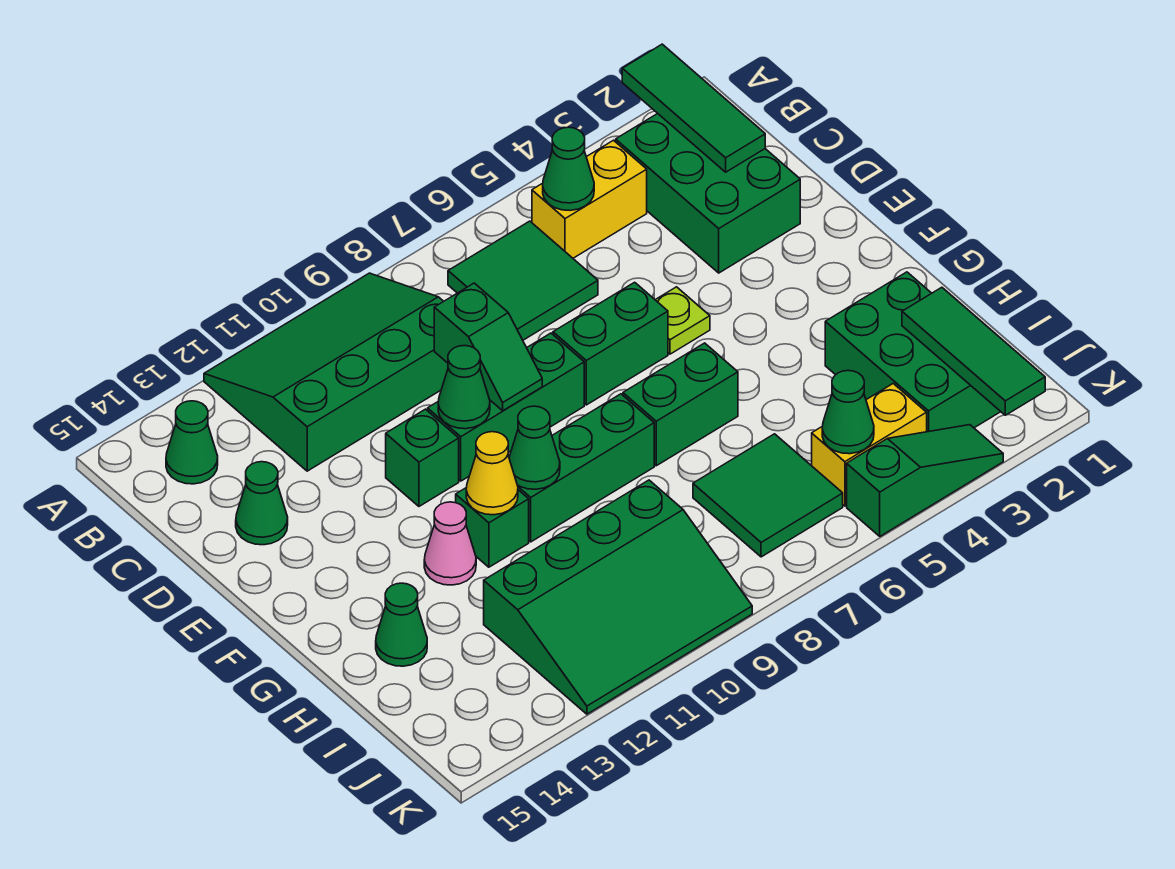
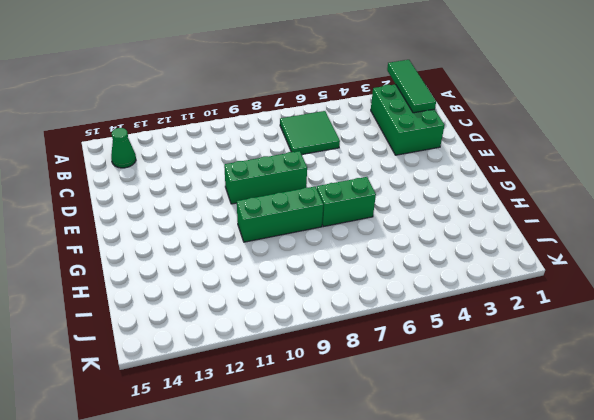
none -> green slope A9:C12 level 1 top C
none -> yellow brick B4:B5 level 1
none -> green cone D14 level 1

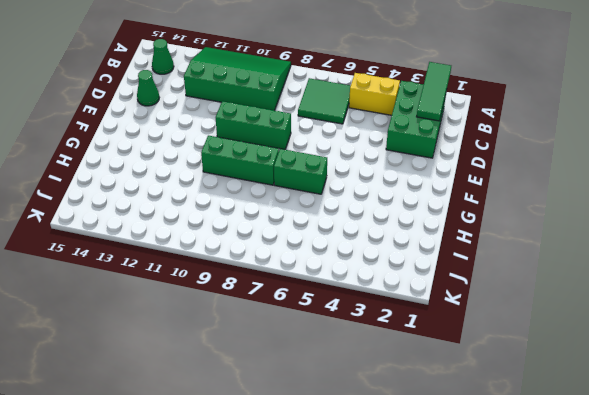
none -> lime plate E5 level 1
none -> green brick E6:E7 level 1
none -> green brick E11 level 1

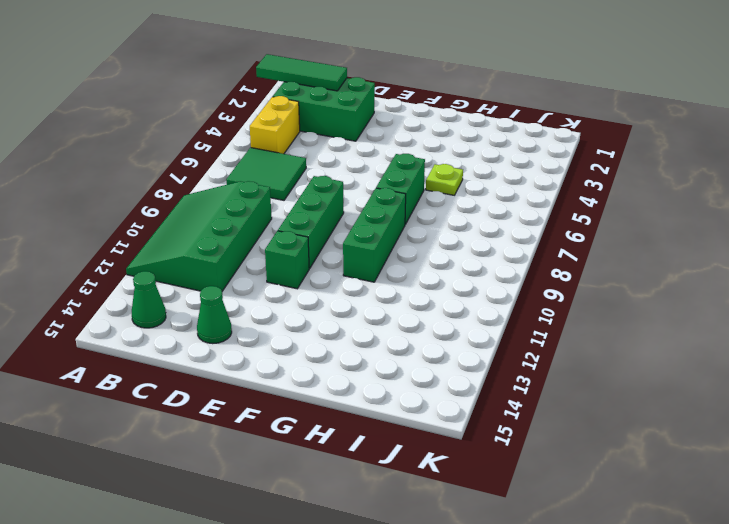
lime plate H5 level 1 -> lime plate E5 level 1
none -> green brick E6:E7 level 1
none -> green brick G11 level 1
none -> pink cone G12 level 1

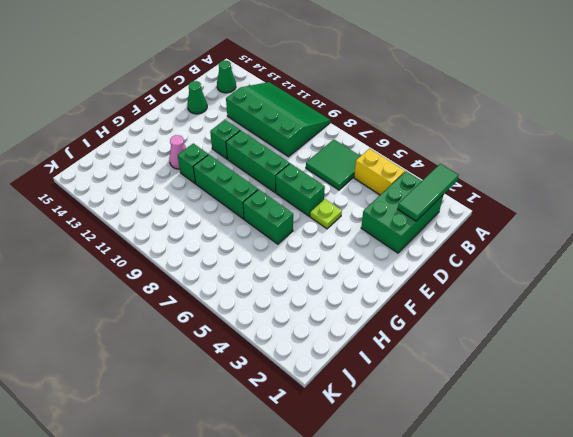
none -> green brick H2:J3 level 1
none -> green cone H14 level 1
none -> green tile I6:J7 level 1

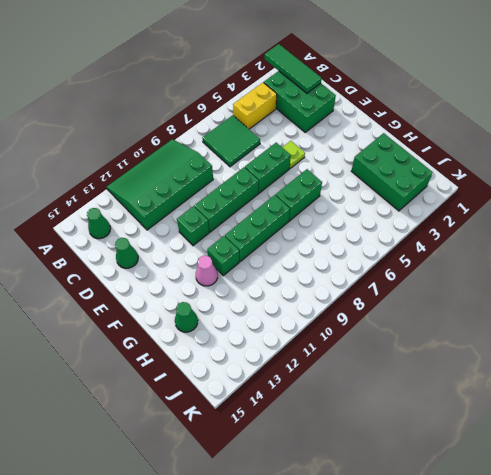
none -> green tile I6:J7 level 1
none -> green slope I9:K12 level 1 top I
none -> yellow brick J4:J5 level 1

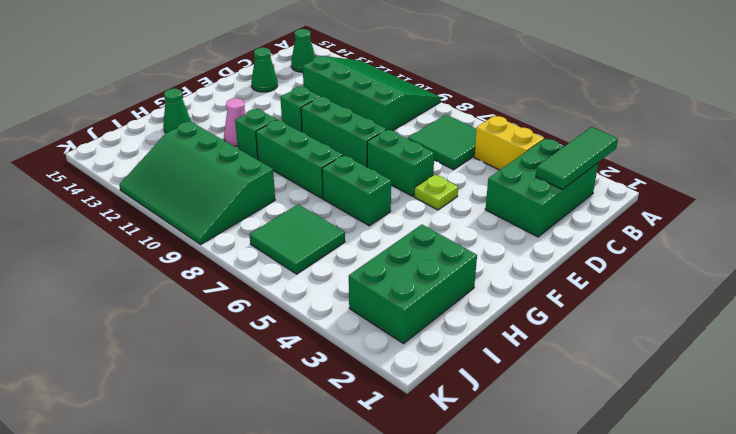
none -> yellow brick J4:J5 level 1
none -> green slope K3:K5 level 1 top 5
none -> green cone B5 level 2

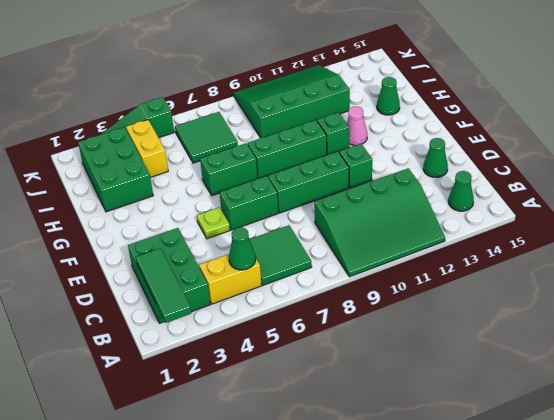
yellow brick I4:J4 level 1 -> yellow brick J4:J5 level 1
none -> green slope D9:E9 level 2 top D
none -> green cone E10 level 2
none -> green cone G10 level 2

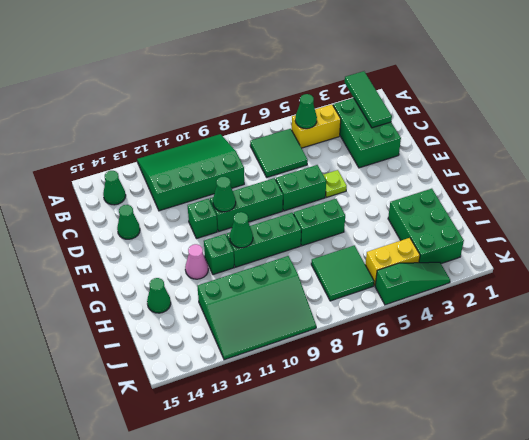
none -> green slope D9:E9 level 2 top D
none -> yellow cone G11 level 2
none -> green tile I2:K2 level 2

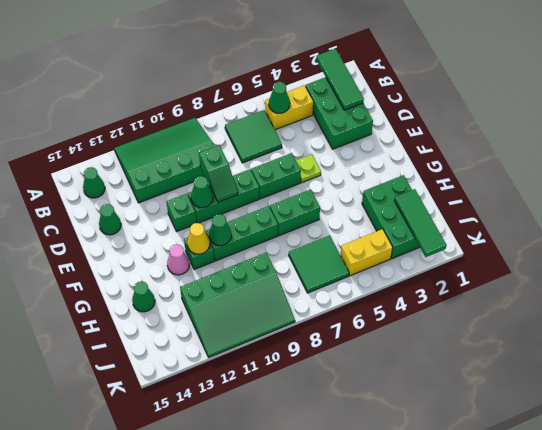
none -> green slope K3:K5 level 1 top 5
none -> green cone J5 level 2

